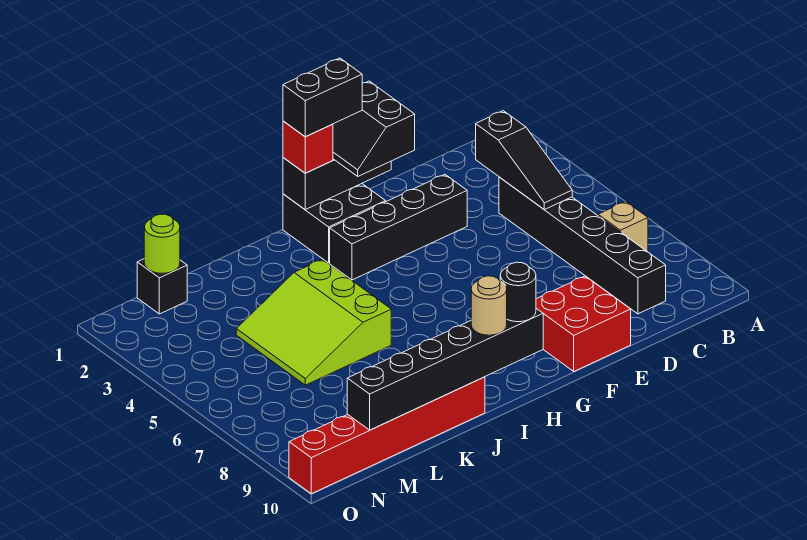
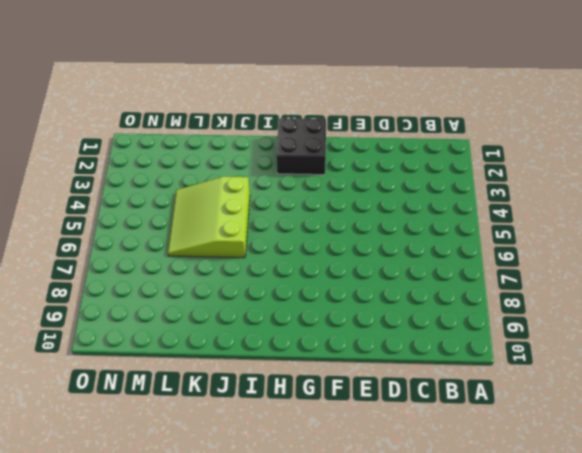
none -> tan brick B7 level 1
none -> black brick C4:C9 level 1
none -> black brick E3:H3 level 1

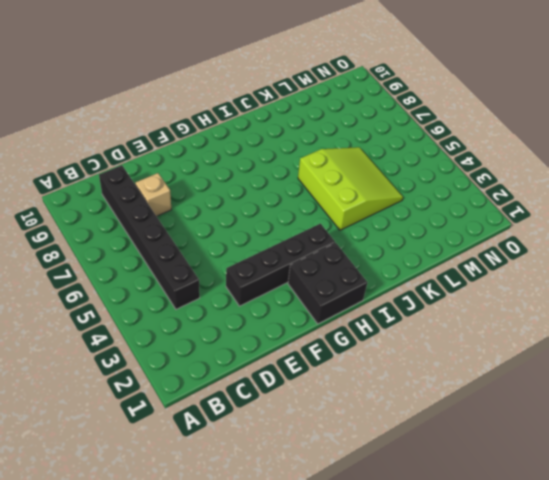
tan brick D8 level 1 -> tan brick B7 level 1
none -> red brick E9:F10 level 1
none -> red brick J10:O10 level 1
none -> black brick M1 level 1

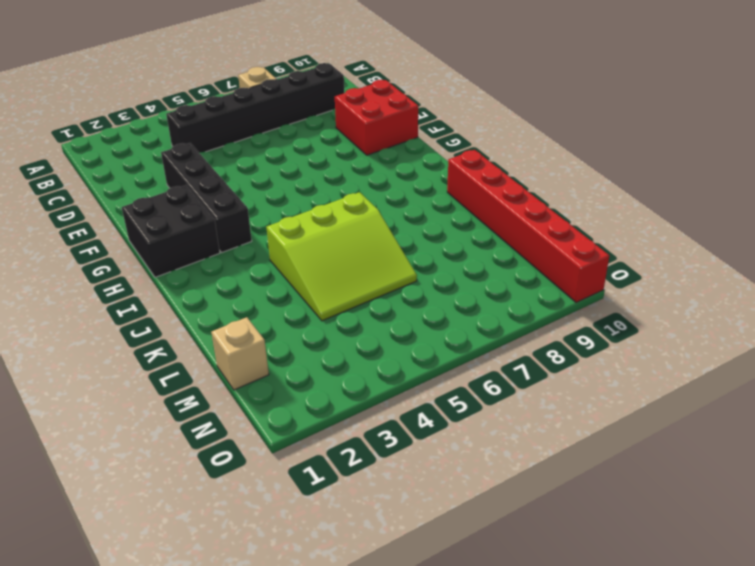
tan brick M1 level 1 -> black brick M1 level 1
none -> black slope C3:C5 level 2 top 3
none -> black brick F1:H1 level 2
none -> black brick H10:M10 level 2

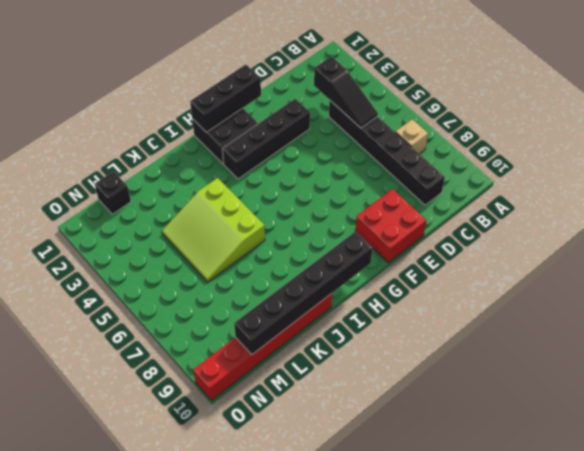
none -> lime round brick M1 level 2
none -> black slope F1:G2 level 3 top F
none -> red brick H1 level 3

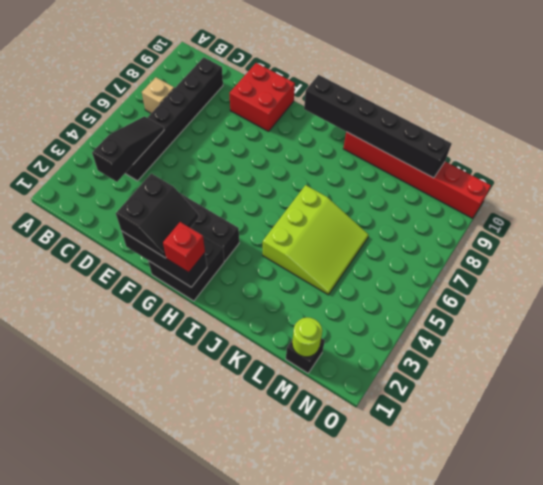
none -> black round brick H10 level 3
none -> tan round brick I10 level 3
none -> black brick G1:H1 level 4

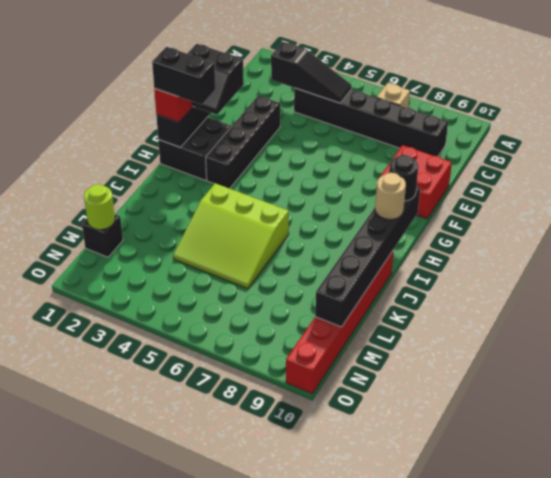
black brick H1:H2 level 4 -> black brick G1:H1 level 4

